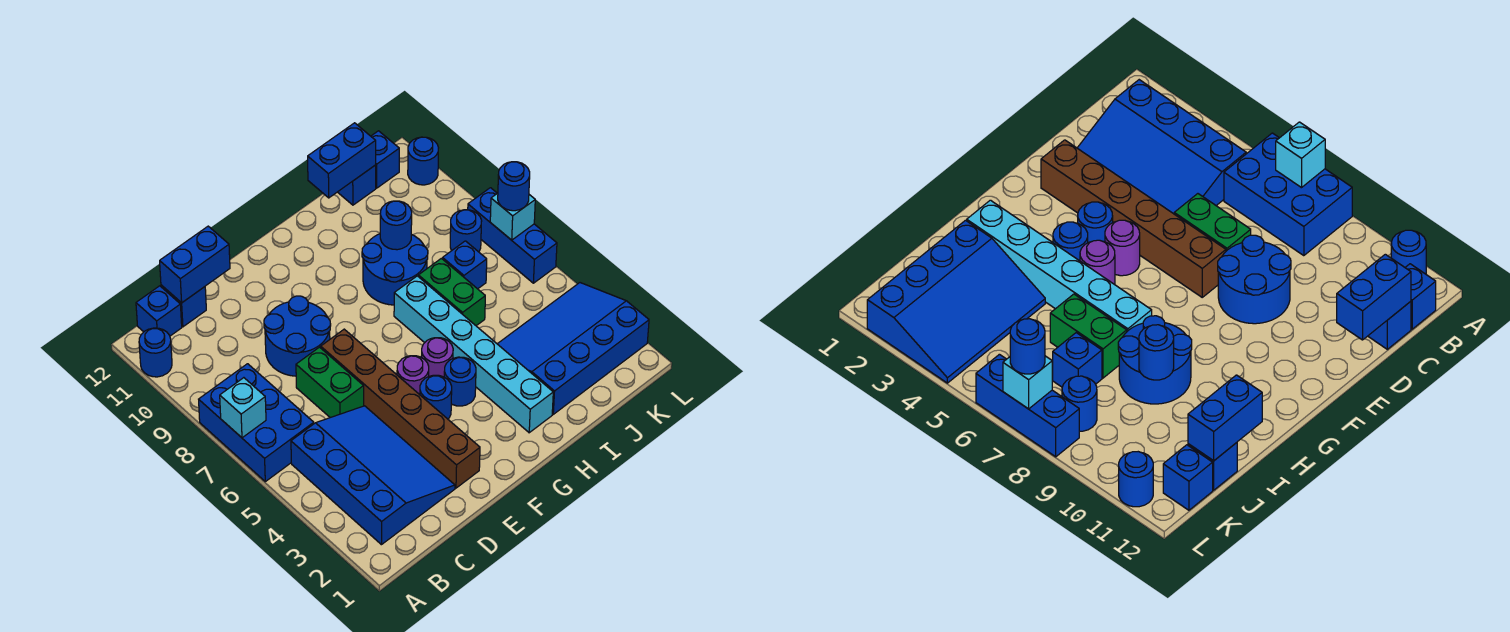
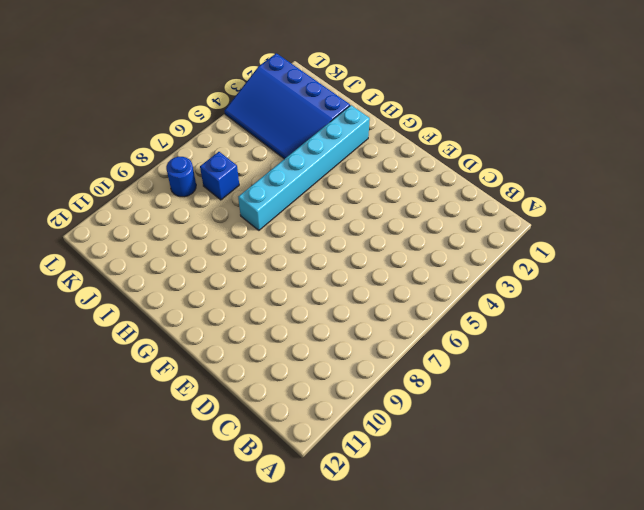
none -> blue brick A6:B8 level 1
none -> blue round brick A11 level 1
none -> blue slope B2:D5 level 1 top B

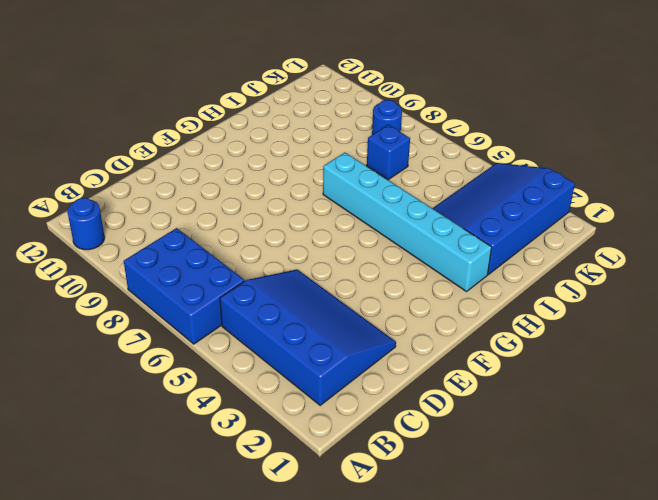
none -> blue brick B12 level 1
none -> blue brick C12 level 1
none -> green brick D6:D7 level 1

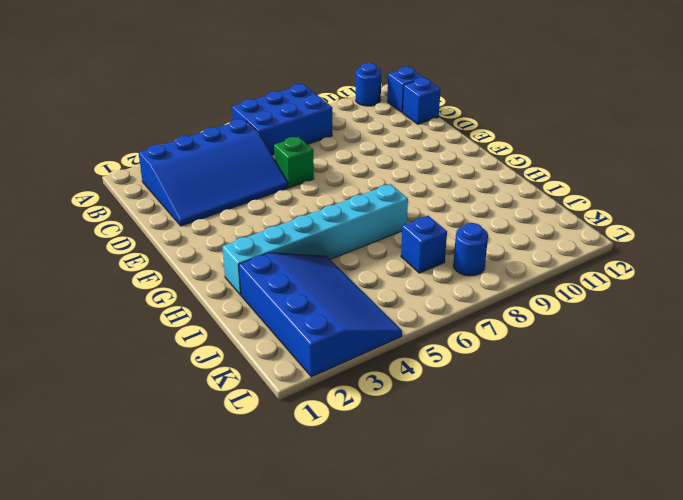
green brick D6 level 1 -> green brick D6:D7 level 1
none -> blue round brick D8:E9 level 1
none -> brown brick E2:E7 level 1
none -> blue round brick F4 level 1

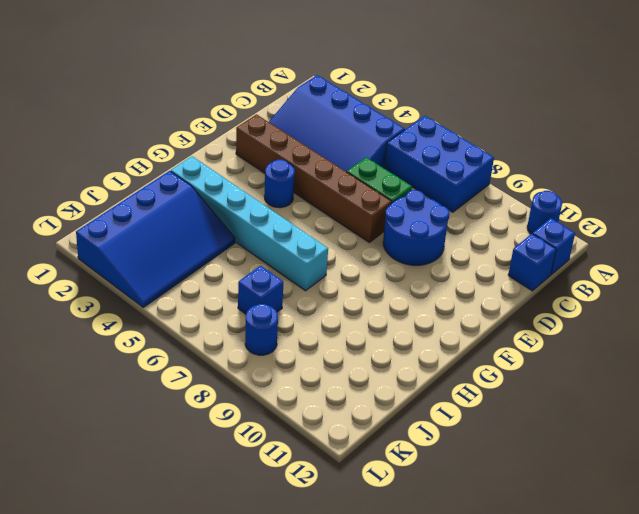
none -> purple round brick F5 level 1
none -> blue round brick G4 level 1
none -> purple round brick G5 level 1

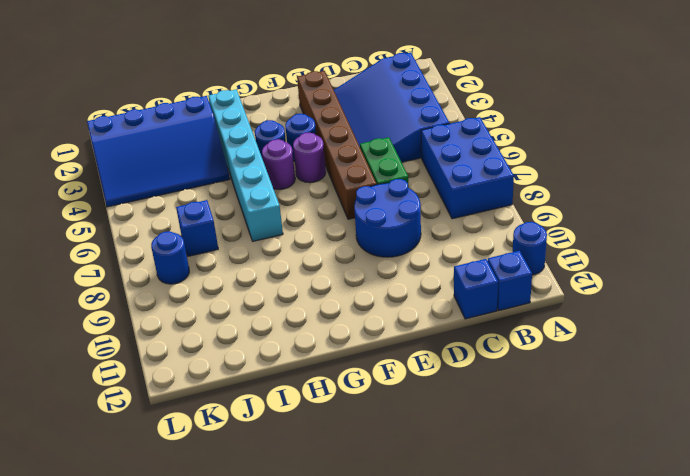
none -> blue round brick H8:I9 level 1
none -> green brick I6:I7 level 1
none -> blue brick J12 level 1

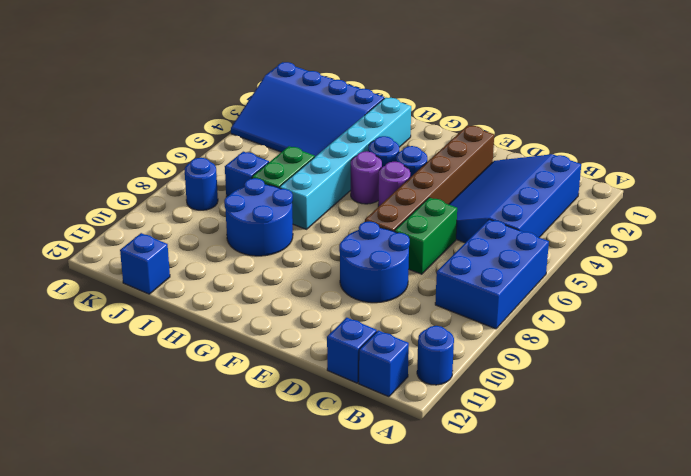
none -> blue brick K12 level 1
none -> blue brick L6:L8 level 1
none -> blue round brick L11 level 1

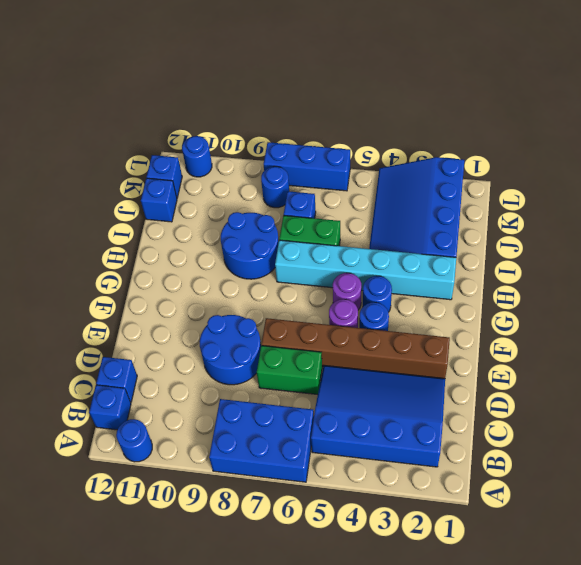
none -> cyan brick A7 level 2
none -> blue brick C12:D12 level 2
none -> blue round brick I9 level 2

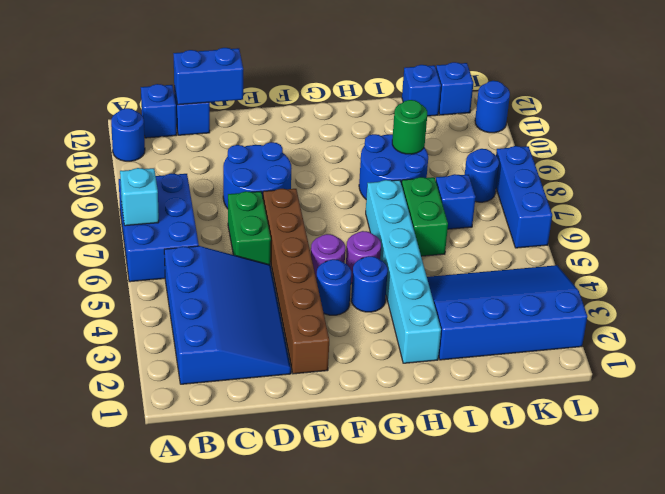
green round brick I9 level 2 -> blue round brick I9 level 2
none -> blue brick I12:J12 level 2
none -> cyan brick L7 level 2
none -> blue round brick L7 level 3

